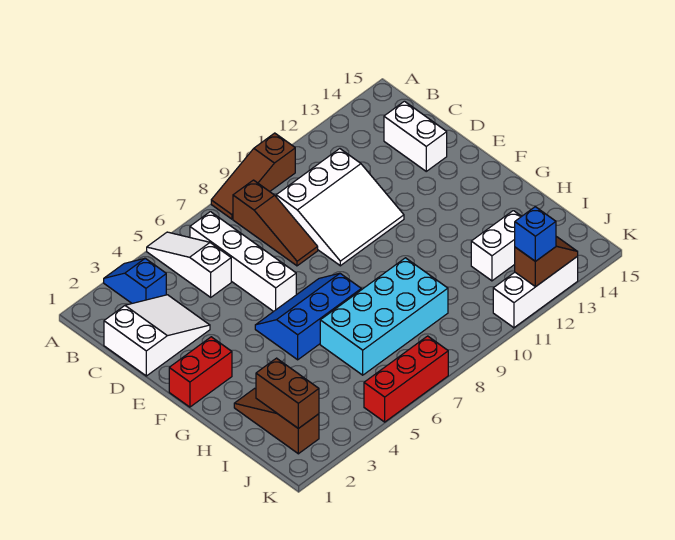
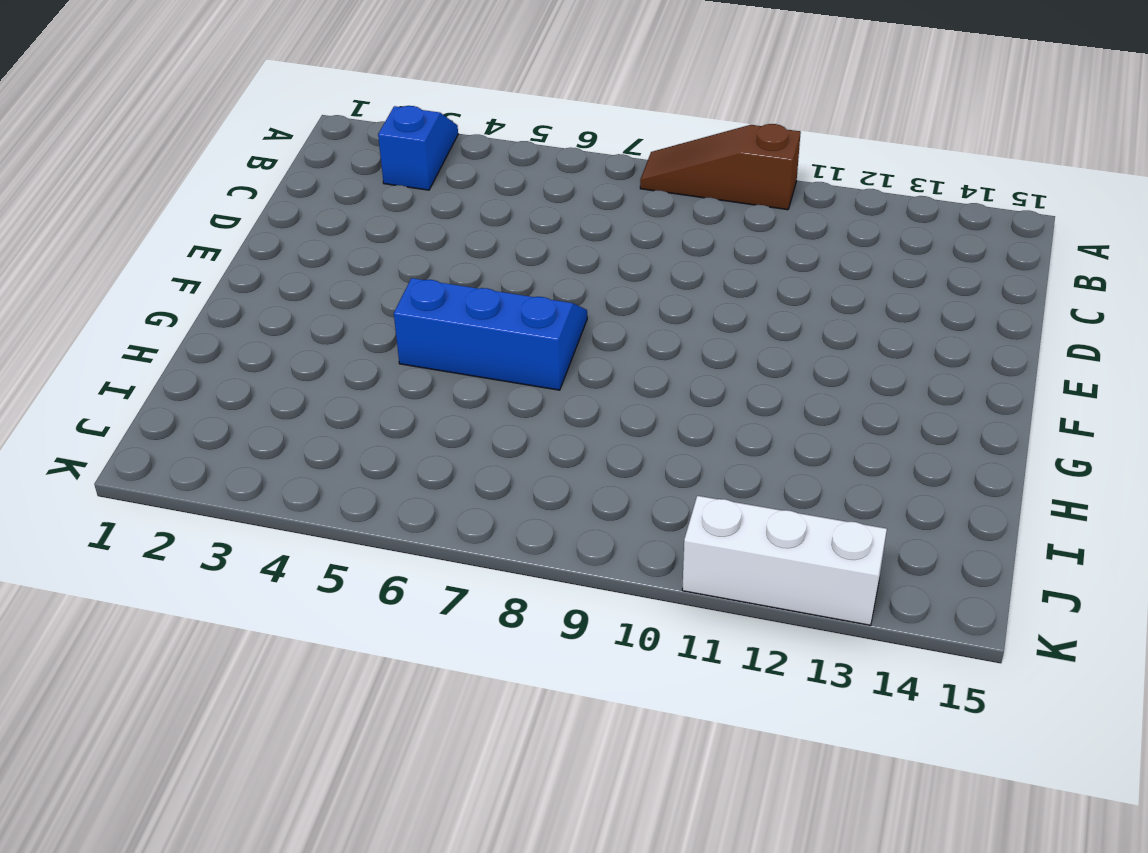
none -> white slope A5:C5 level 1 top C
none -> white brick B6:E6 level 1
none -> brown slope B8:D8 level 1 top B

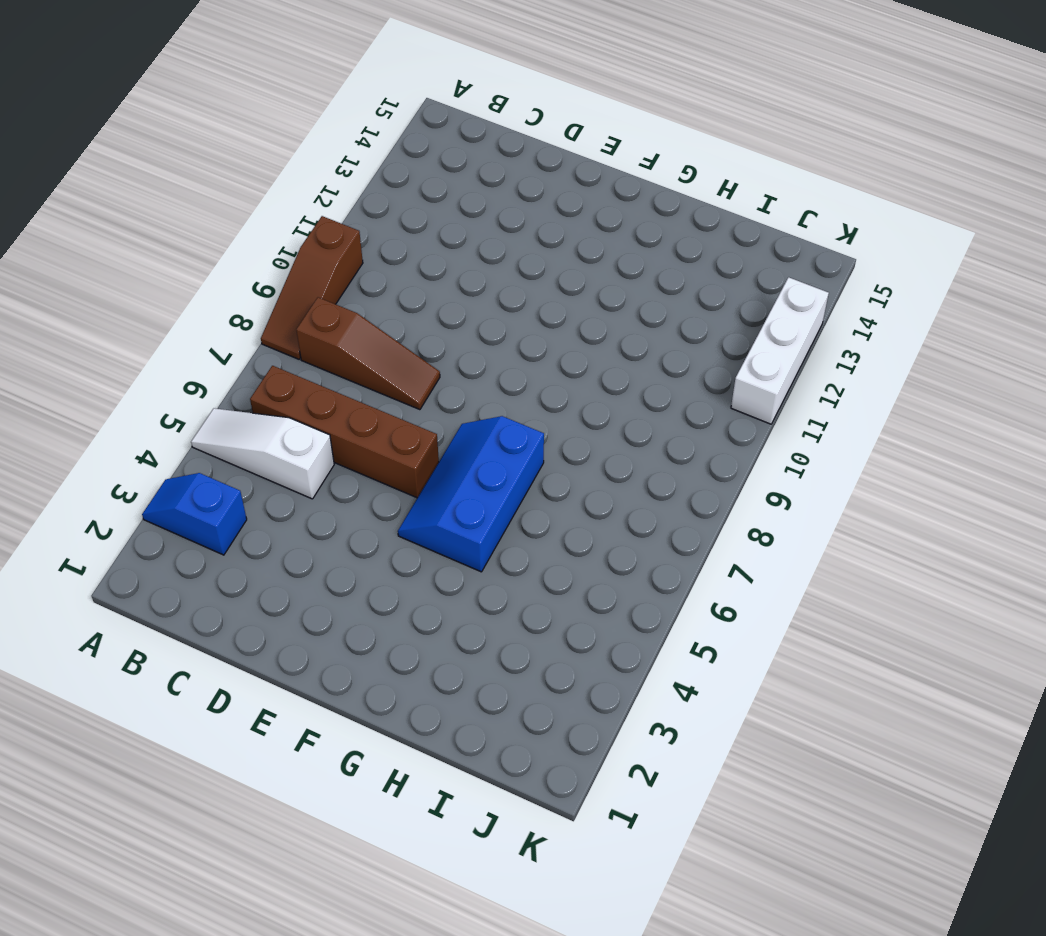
brown brick B6:E6 level 1 -> white brick B6:E6 level 1
none -> white slope C1:D3 level 1 top 1
none -> white slope C9:E11 level 1 top C
none -> white brick C14:D14 level 1

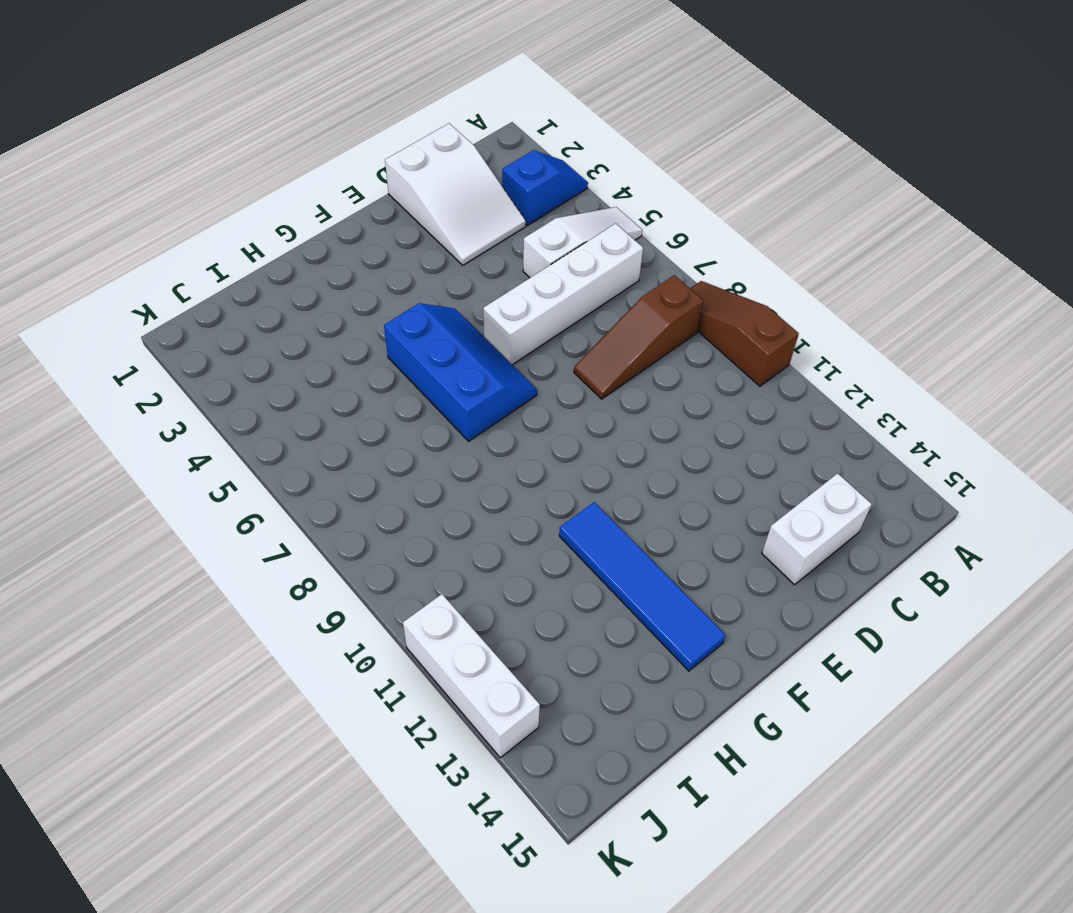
blue tile G11:G14 level 1 -> none
none -> white slope C9:E11 level 1 top C
none -> red brick F1:F2 level 1
none -> brown slope H2:J2 level 1 top J

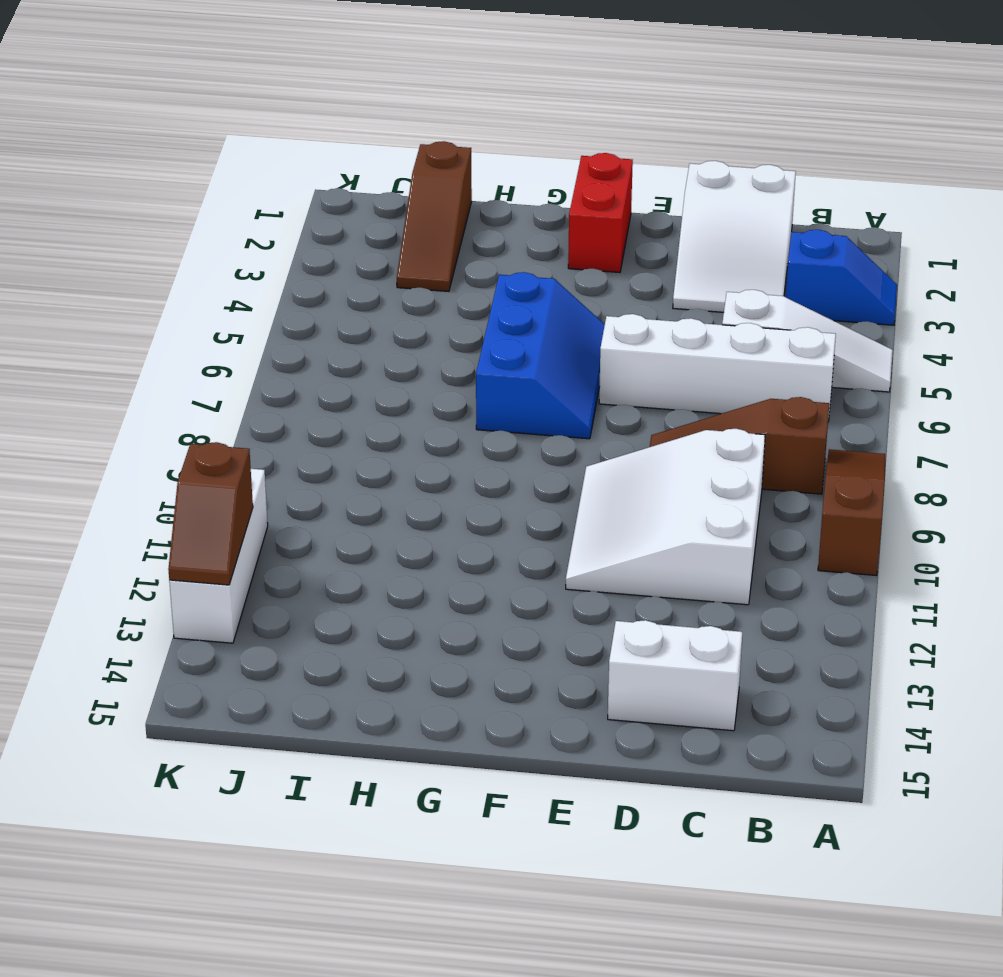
brown slope I1:I3 level 1 top 1 -> brown slope H2:J2 level 1 top J
none -> cyan brick H6:I9 level 1
none -> white brick I12:I13 level 1
none -> red brick K5:K7 level 1

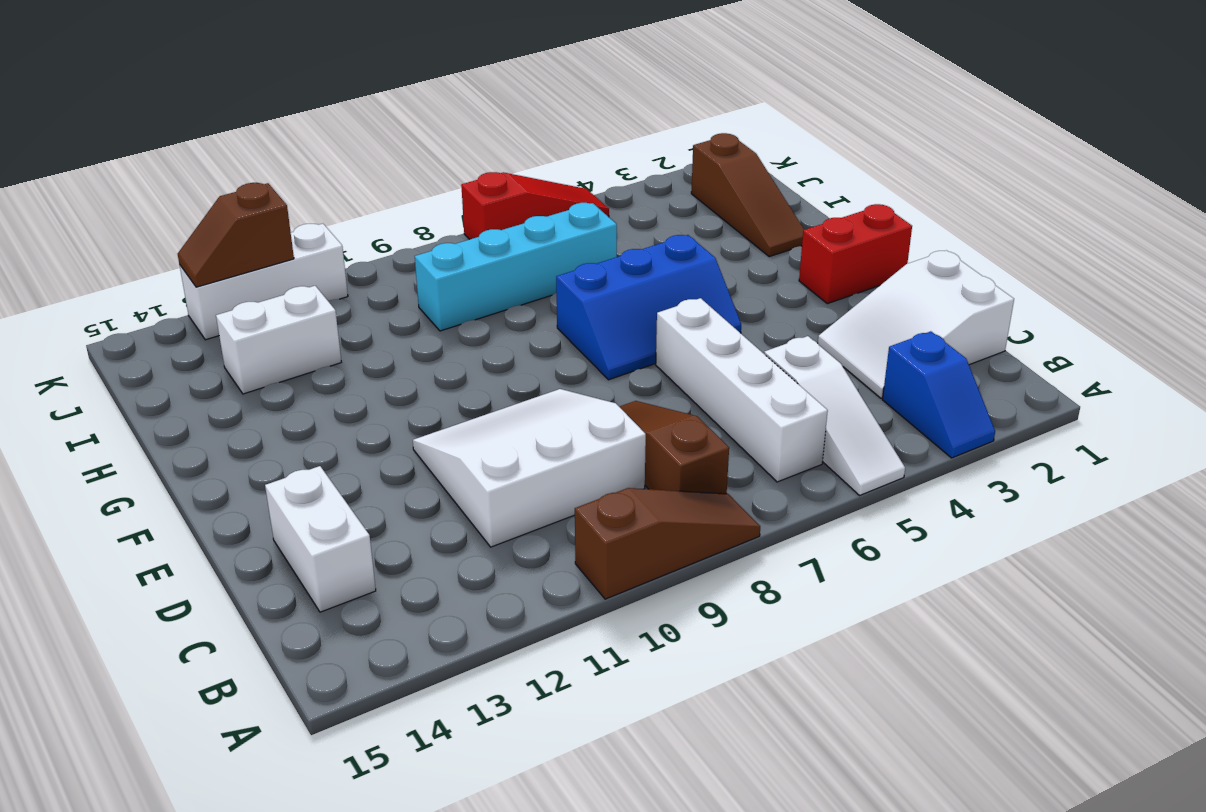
cyan brick I6:I9 level 1 -> cyan brick H6:I9 level 1
red slope K5:K7 level 1 top 7 -> red brick K5:K7 level 1
none -> brown brick I2:J2 level 2
none -> blue brick K12 level 3

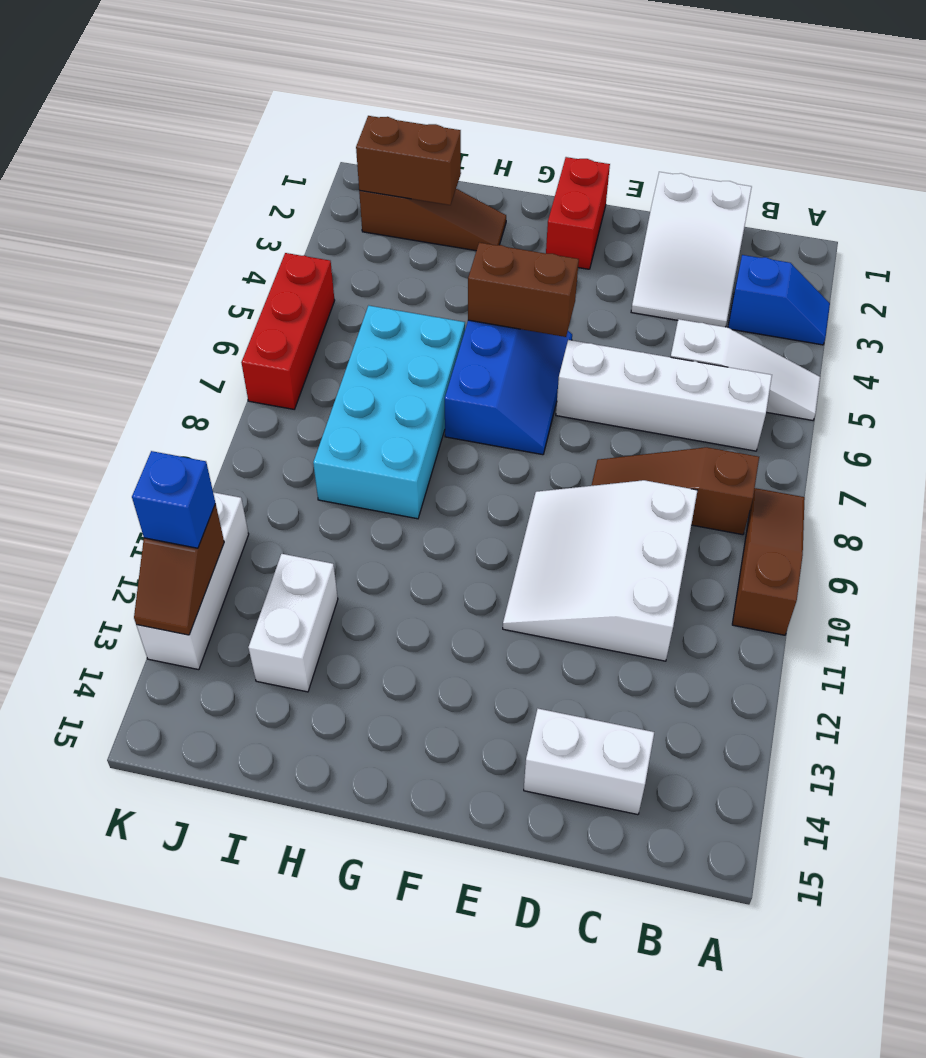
brown brick F5:G5 level 2 -> none

